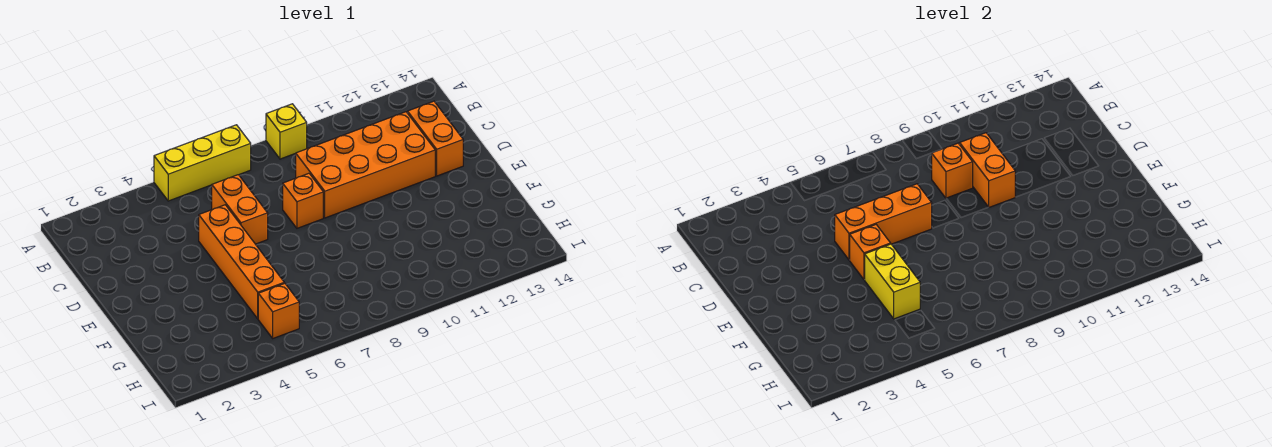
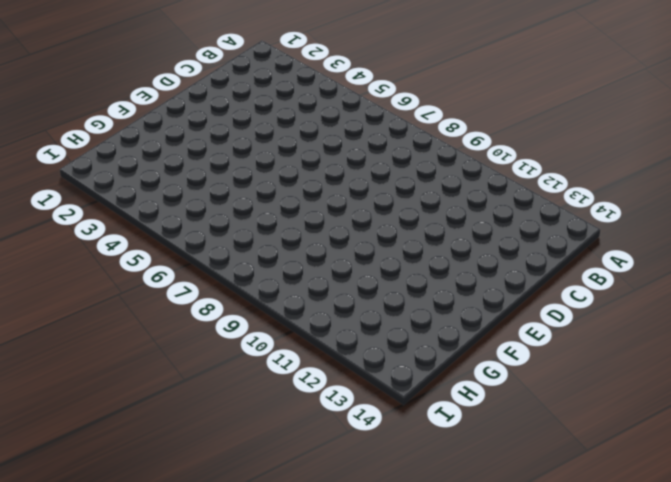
none -> yellow brick A5:A7 level 1
none -> yellow brick A9 level 1
none -> orange brick C6:D6 level 1

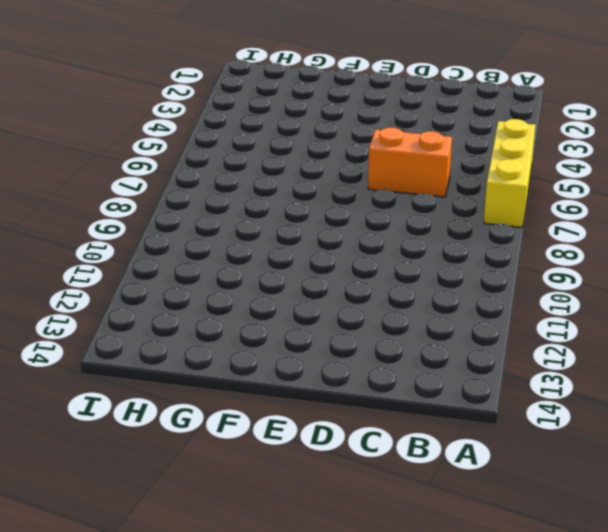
none -> yellow brick A9 level 1
none -> orange brick C9:D12 level 1
none -> orange brick C13:D13 level 1

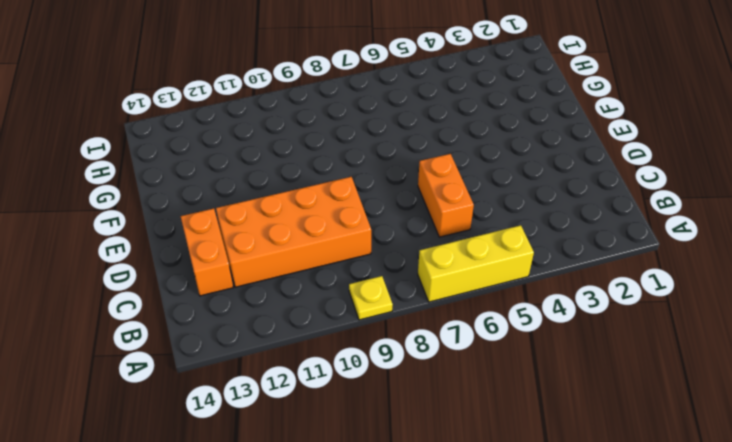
yellow plate A9 level 1 -> yellow brick A9 level 1
none -> orange brick D5:G5 level 1
none -> orange brick D8 level 1
none -> orange brick H5 level 1

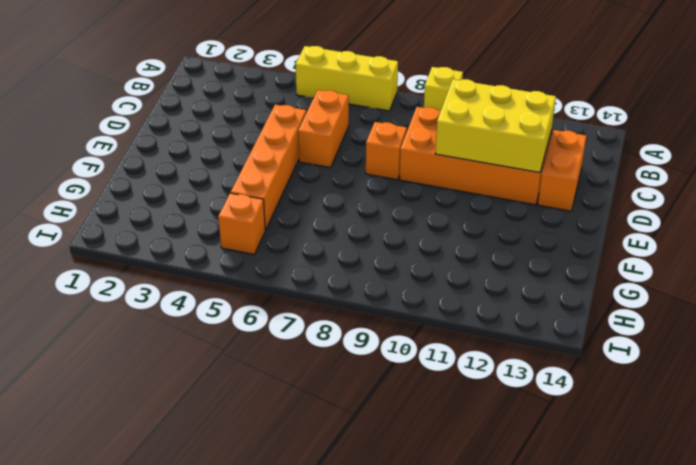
yellow brick C10:D12 level 2 -> orange brick C10:D10 level 2
none -> orange brick C9 level 2
none -> orange brick D5:D7 level 2
none -> orange brick E5 level 2

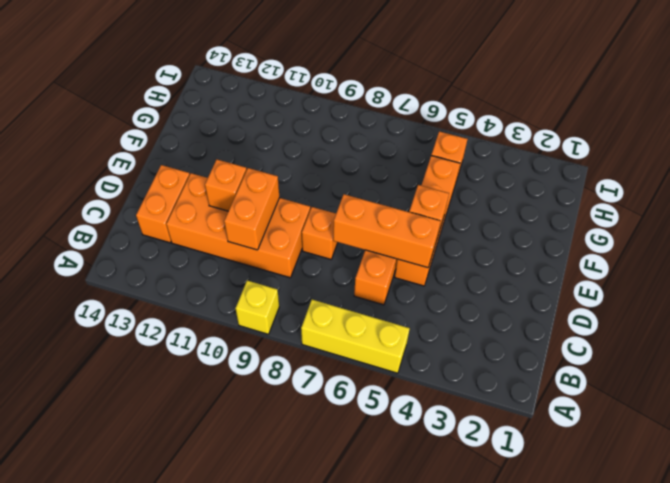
orange brick D11 level 2 -> orange brick C9 level 2
none -> yellow brick F5:G5 level 2

